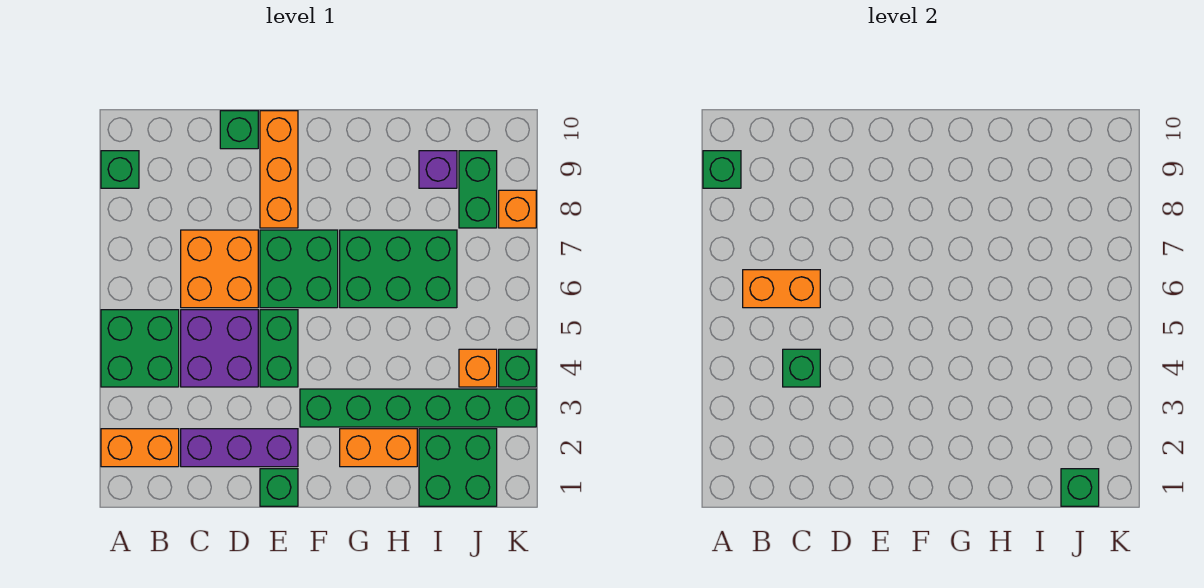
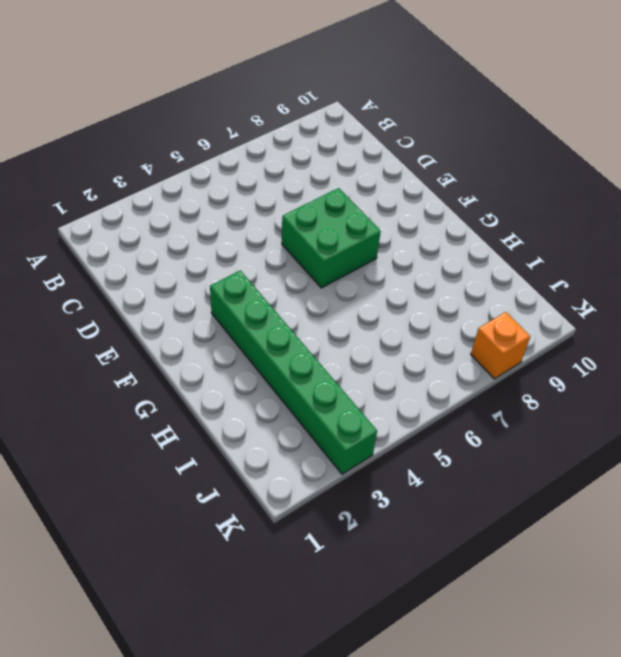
none -> orange brick A2:B2 level 1
none -> green brick A4:B5 level 1
none -> green brick A9 level 1

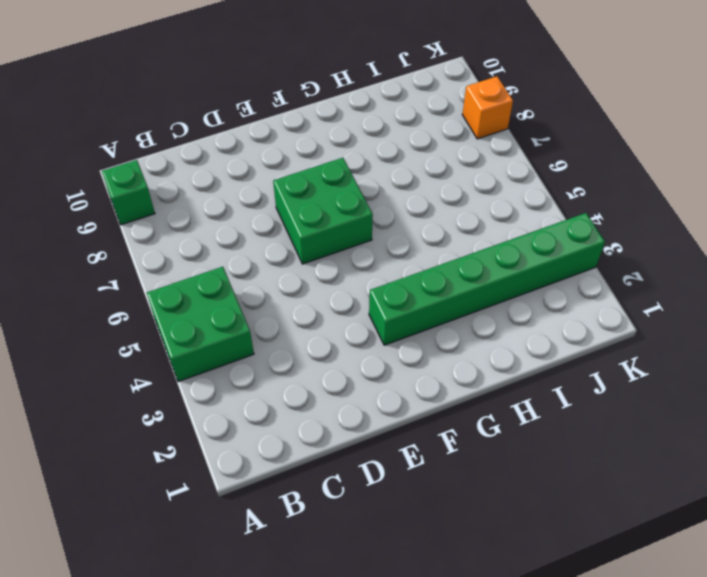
none -> orange brick A2:B2 level 1
none -> purple brick C2:E2 level 1
none -> purple brick C4:D5 level 1

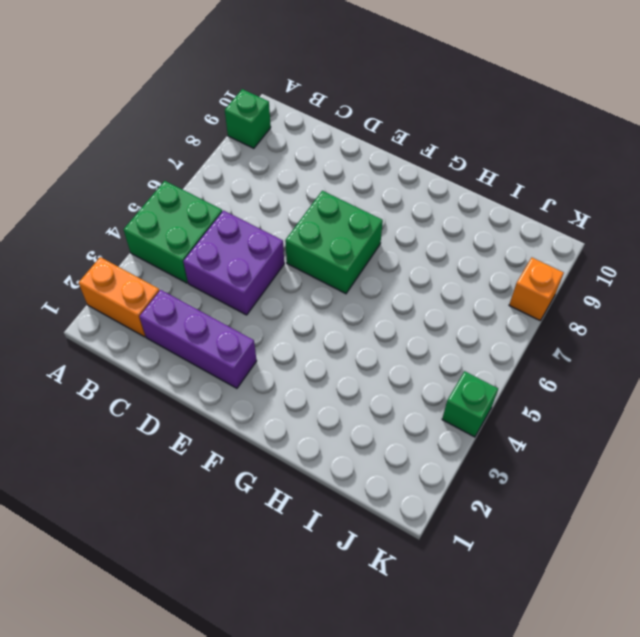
none -> orange brick C6:D7 level 1
none -> green brick D10 level 1
none -> green brick E1 level 1

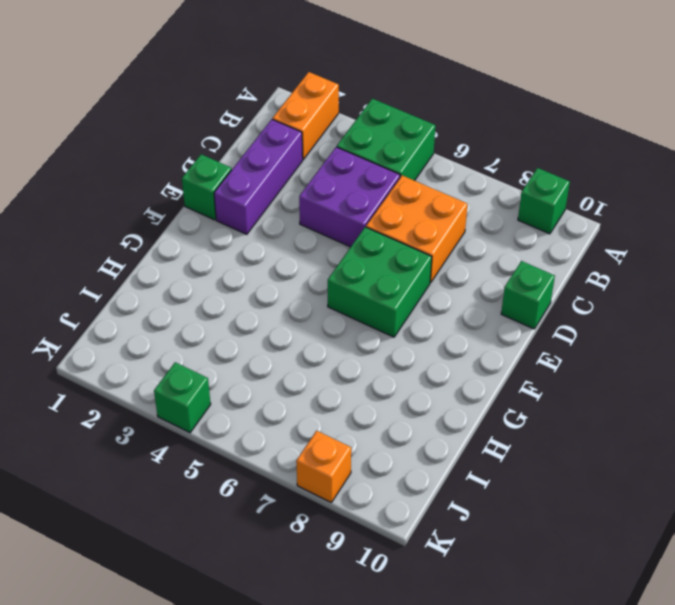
none -> green brick E4:E5 level 1
none -> orange brick E8:E10 level 1
none -> green brick F3:K3 level 1

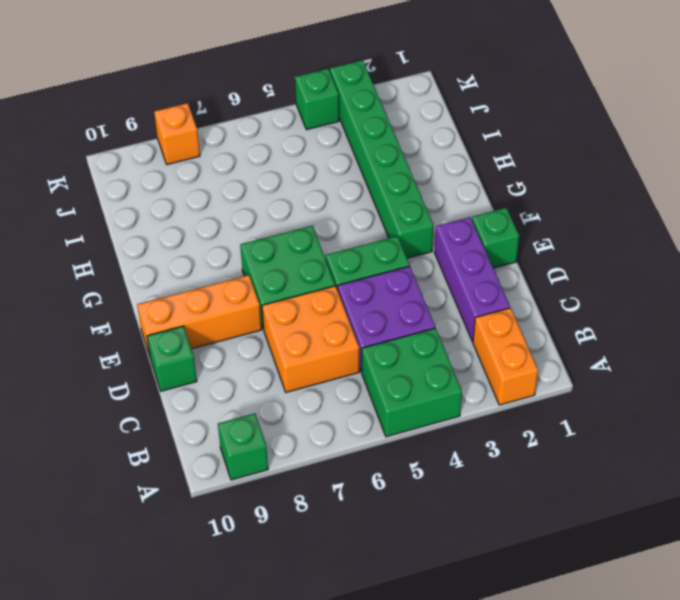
none -> orange brick G2:H2 level 1
none -> green brick G6:I7 level 1
none -> green brick I1:J2 level 1

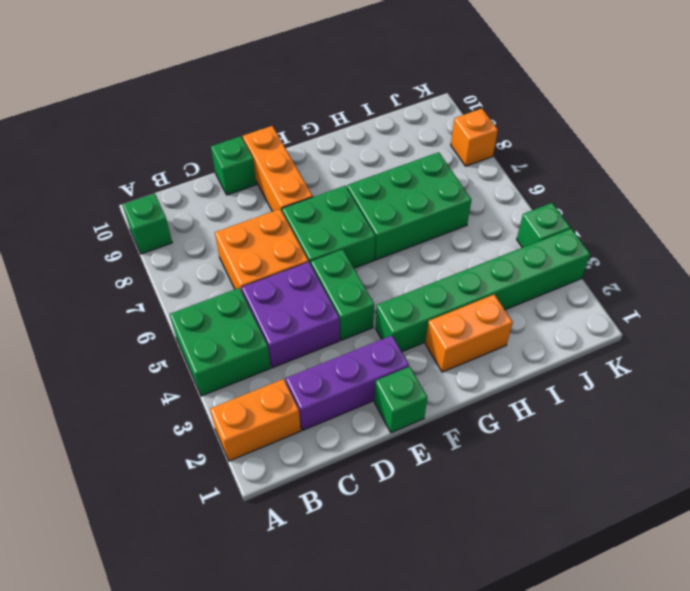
none -> green brick I1:J2 level 1
none -> purple brick I9 level 1
none -> orange brick J4 level 1

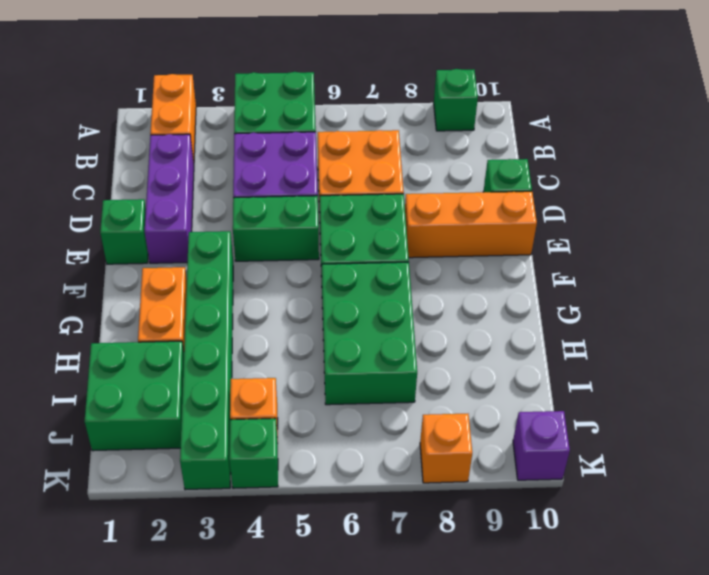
purple brick K10 level 1 -> purple brick I9 level 1
none -> green brick J8:J9 level 1
none -> green brick A9 level 2
none -> orange brick B6:C6 level 2

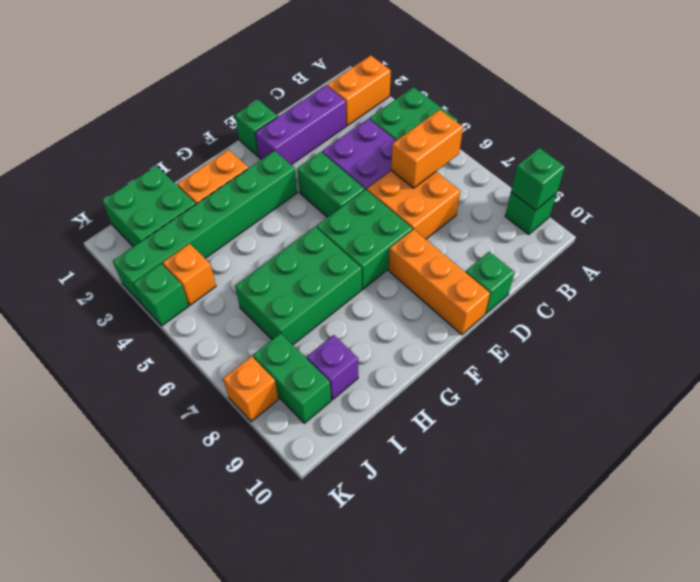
none -> green brick C4 level 2
none -> green brick J1 level 2

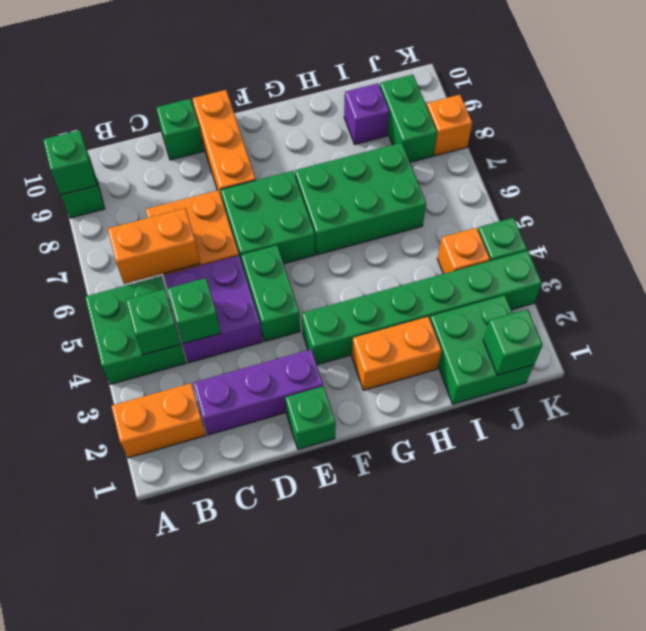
green brick B4 level 2 -> none

